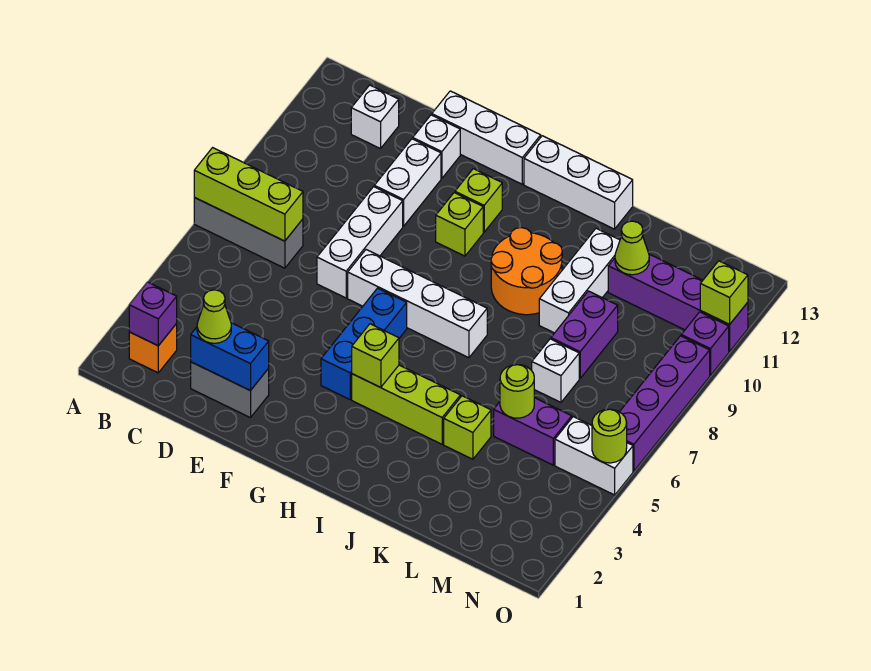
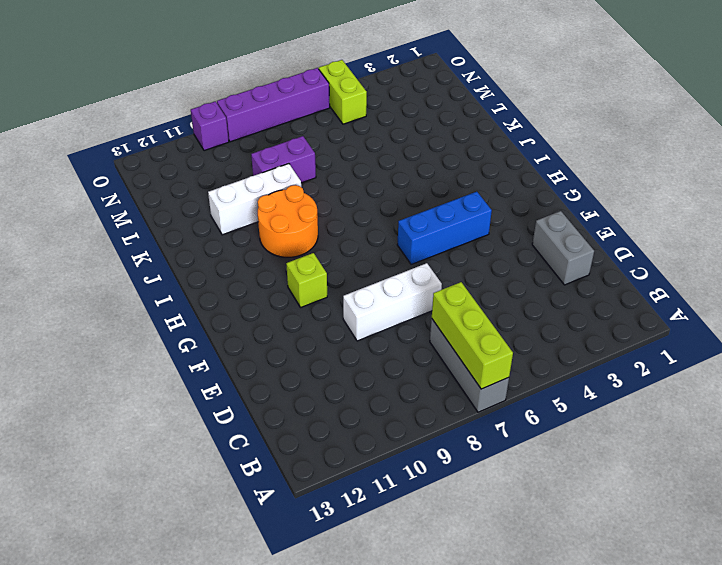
lime brick N5:O5 level 1 -> white brick N5:O5 level 1
none -> orange brick B2 level 1
none -> white brick C12 level 1
none -> white brick E10:E11 level 1
none -> white brick E12 level 1

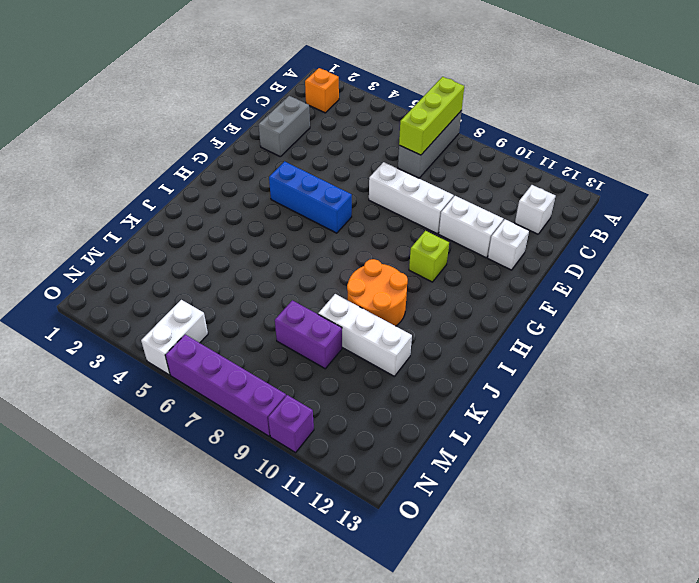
none -> white brick E13:G13 level 1
none -> white brick F7:I7 level 1
none -> lime brick G11 level 1
none -> lime brick H4:J4 level 1

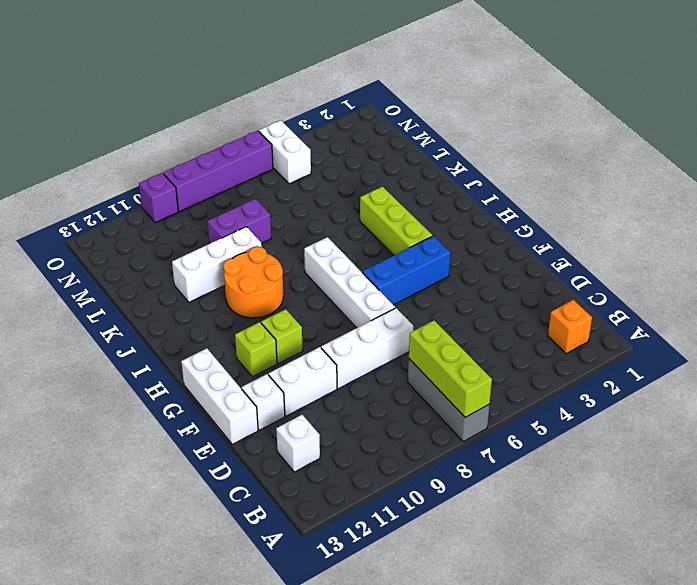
none -> grey brick D2:E2 level 1
none -> white brick H13:J13 level 1
none -> lime brick K4 level 1
none -> purple brick L5:M5 level 1

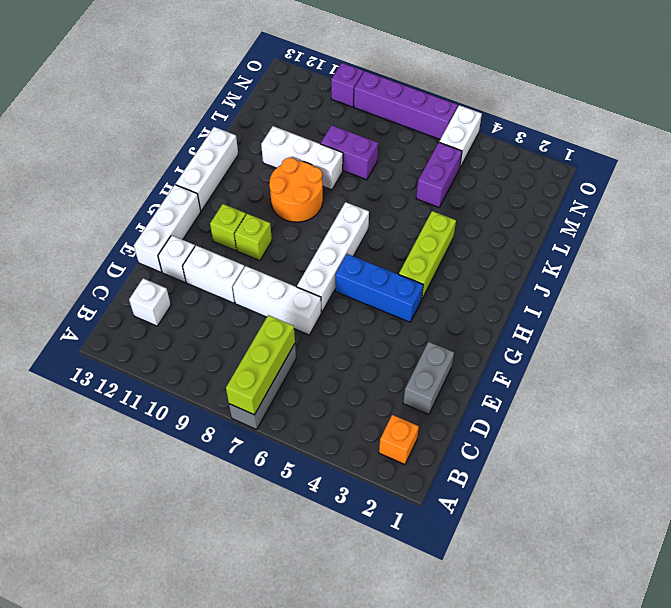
none -> lime brick K4 level 1
none -> white brick L7 level 1
none -> purple brick L11:O11 level 1
none -> purple brick B2 level 2

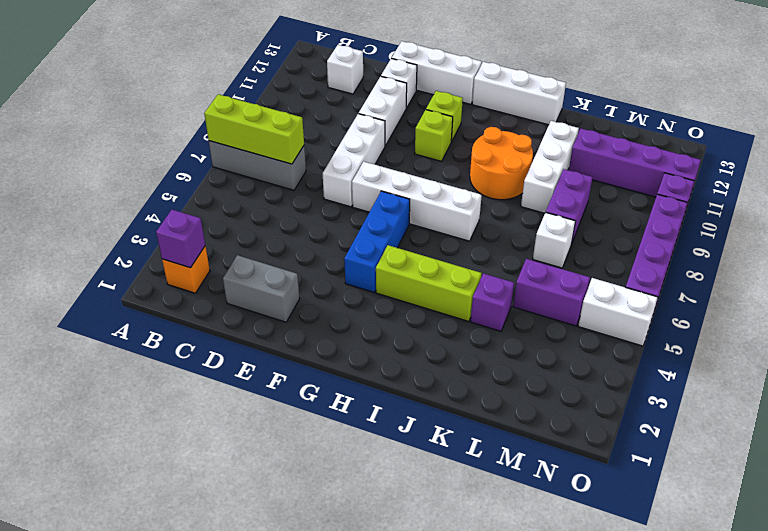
purple brick K4 level 1 -> lime brick K4 level 1
none -> blue brick D2:E2 level 2
none -> lime brick H4 level 2
none -> lime round brick L5 level 2
none -> lime cone L11 level 2

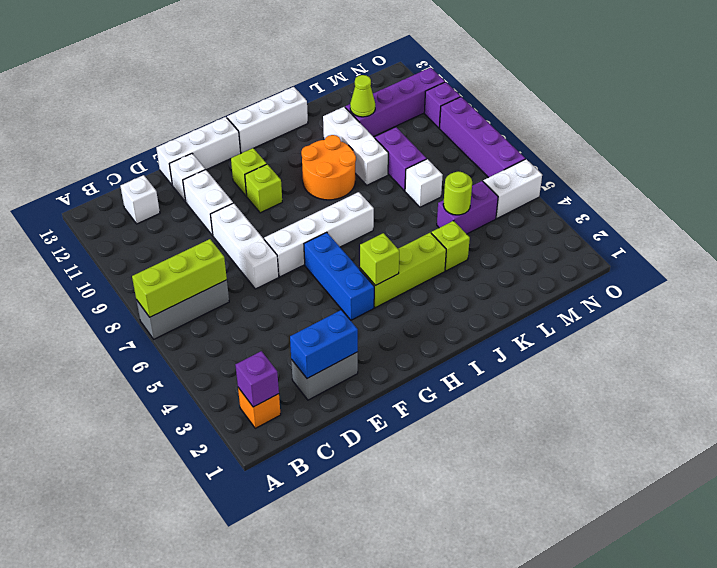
none -> lime round brick O5 level 2
none -> lime brick O11 level 2
none -> lime cone D2 level 3

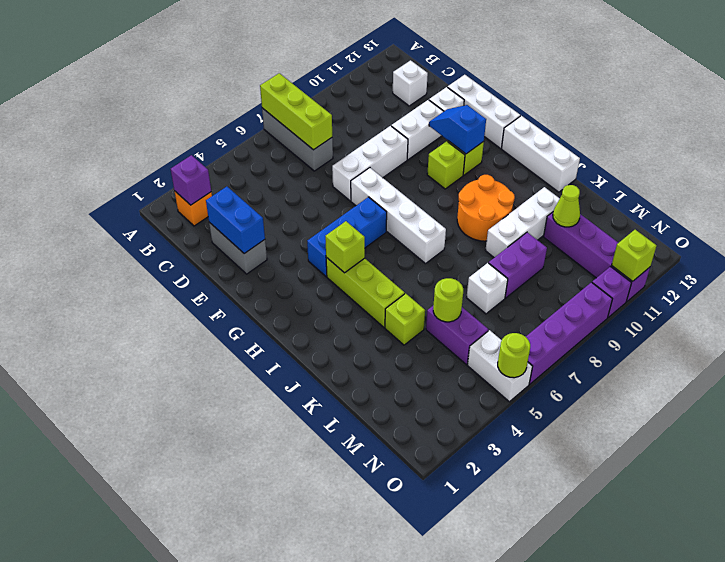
blue slope F11:G11 level 2 top G -> none
none -> lime cone D2 level 3

